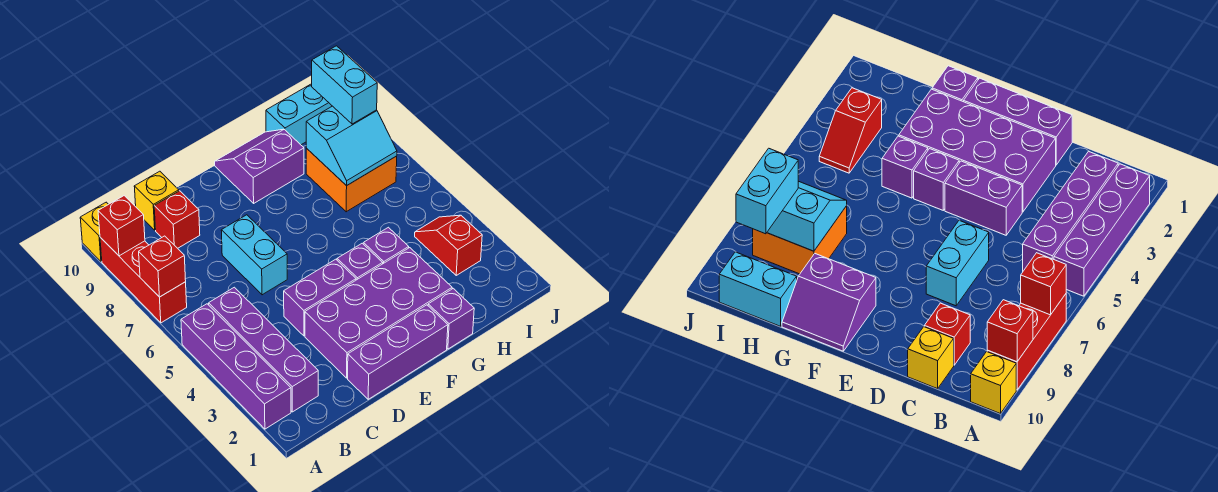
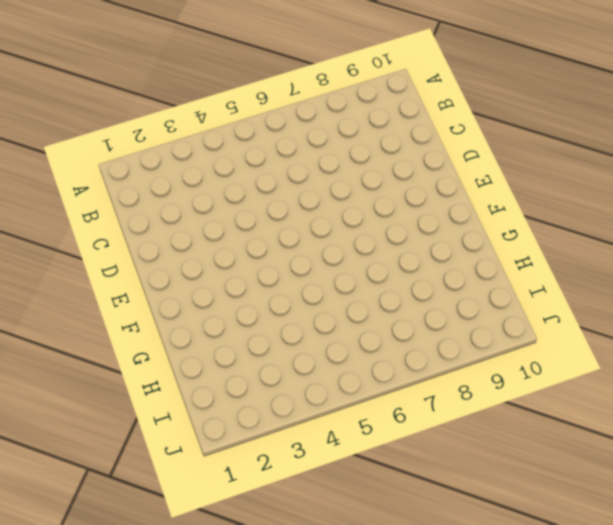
none -> purple brick A2:A5 level 1
none -> red brick A7:A9 level 1
none -> yellow brick A10 level 1

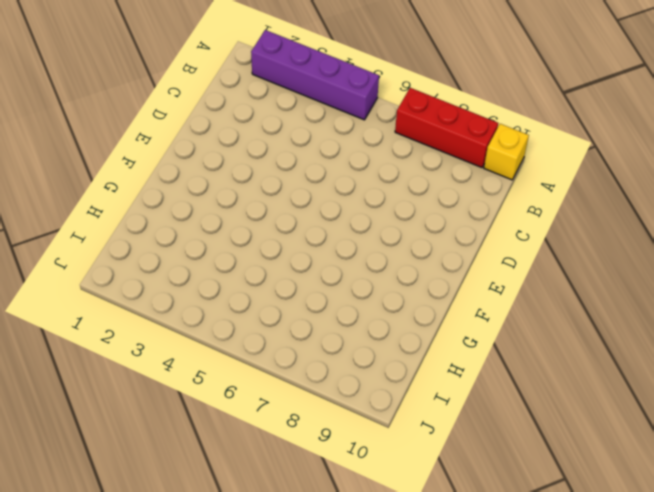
none -> purple brick B2:B5 level 1
none -> red brick C9 level 1
none -> yellow brick C10 level 1

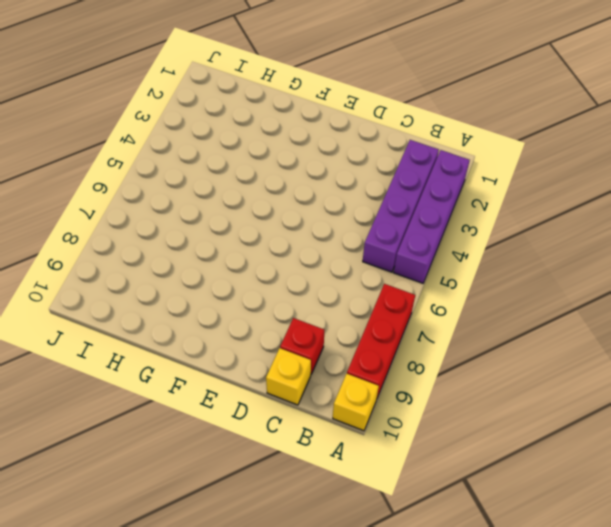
none -> purple brick D1:F1 level 1
none -> purple brick D2:G3 level 1
none -> purple brick D4:E4 level 1

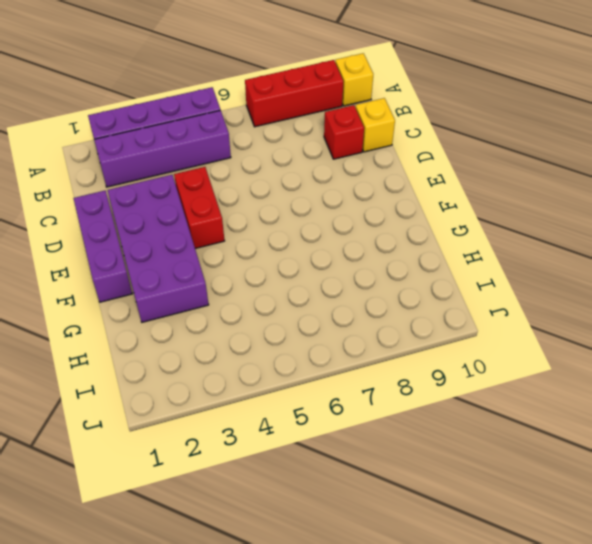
red brick D4:E4 level 1 -> purple brick D4:E4 level 1
none -> cyan brick D6:D7 level 1
none -> purple brick F4 level 1
none -> purple slope F9:G10 level 1 top 9

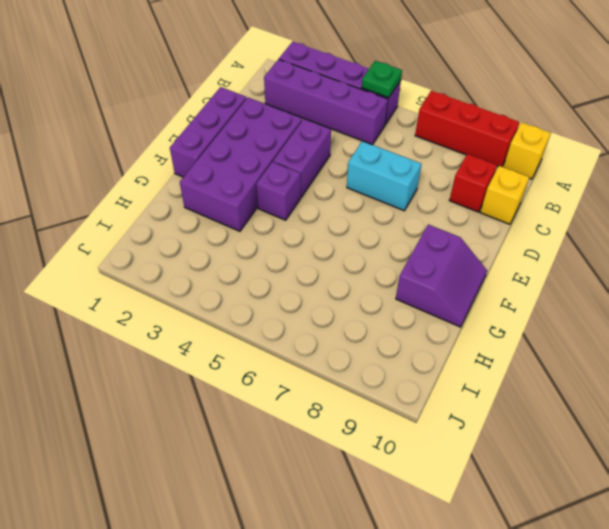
green plate A5 level 2 -> none
none -> purple brick G1 level 1
none -> purple brick G4 level 1
none -> orange brick H7:I8 level 1

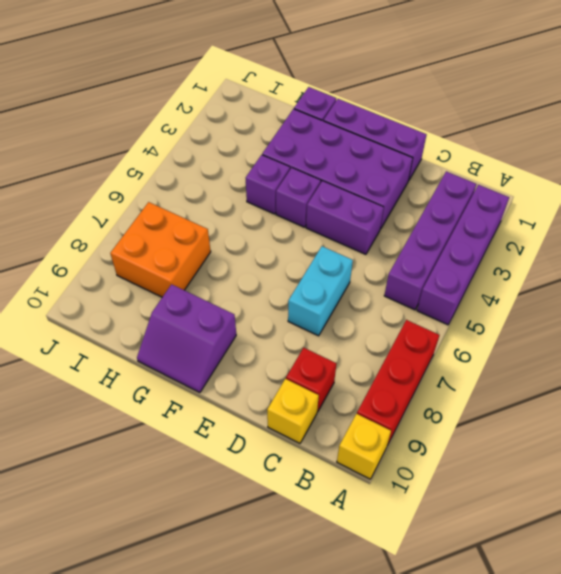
none -> cyan brick H10:I10 level 1
none -> red slope I3:I4 level 1 top 3
none -> red brick A7 level 2

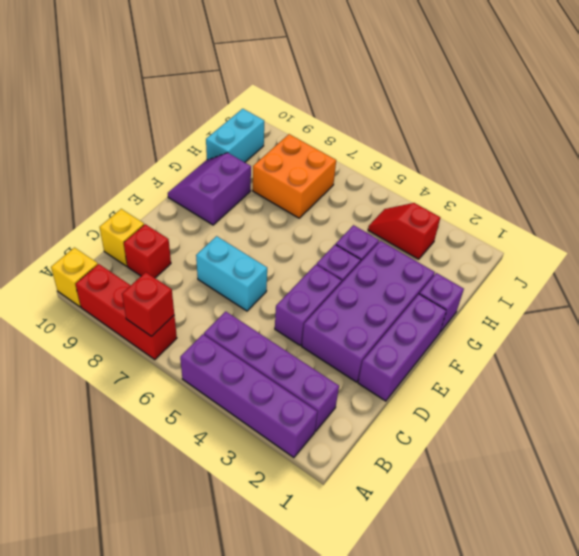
none -> red brick A9 level 2
none -> cyan slope H7:I8 level 2 top 8
none -> cyan brick I8:I9 level 3

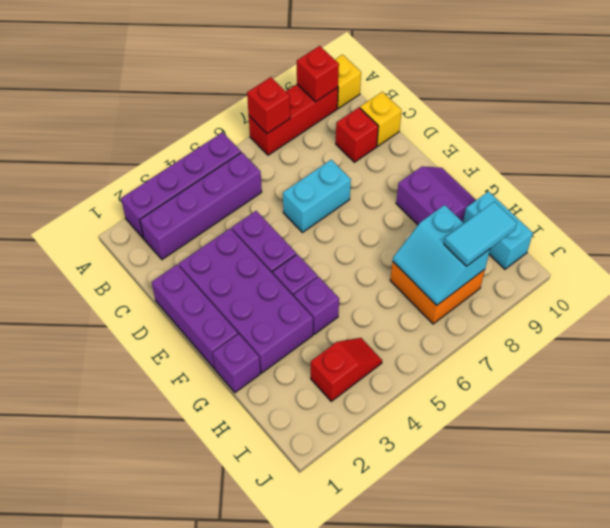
cyan tile I8:I9 level 3 -> cyan brick I8:I9 level 3

